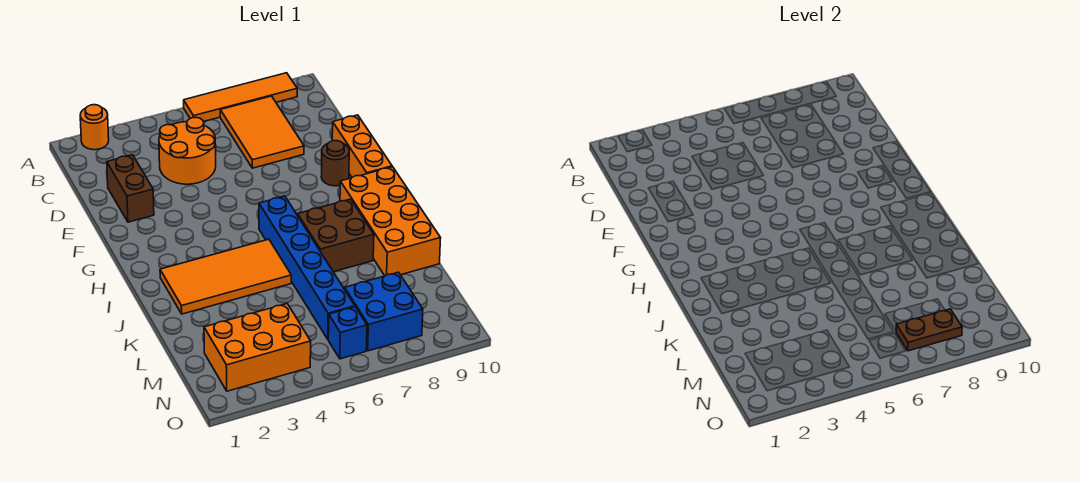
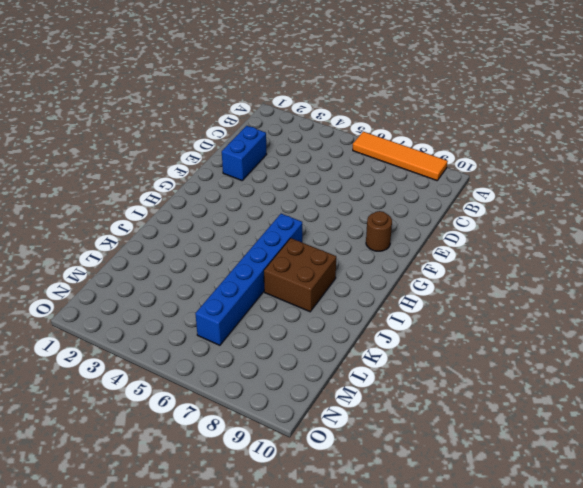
blue brick D2:E2 level 1 -> brown brick D2:E2 level 1
none -> orange round brick A2 level 1
none -> orange tile B7:D8 level 1
none -> orange round brick C4:D5 level 1

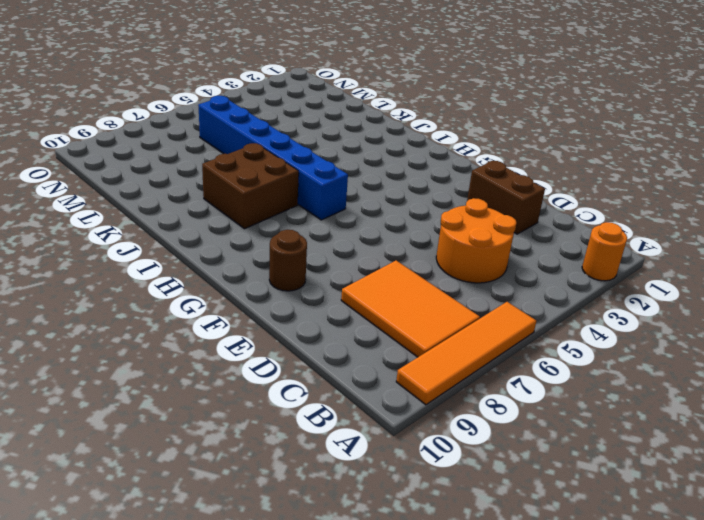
none -> orange brick E10:G10 level 1
none -> orange brick H9:K10 level 1
none -> orange tile I2:J5 level 1

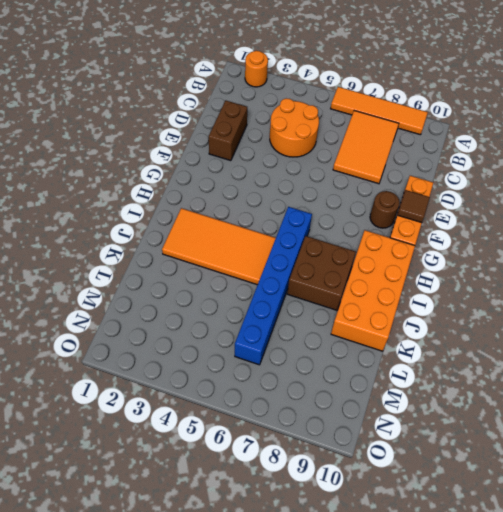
brown tile F10 level 2 -> none
none -> orange brick M2:N4 level 1
none -> blue brick M7:N8 level 1
none -> blue brick N6 level 1

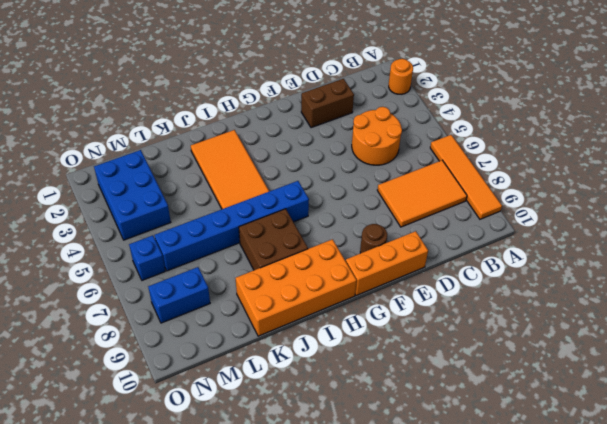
blue brick M2:N4 level 1 -> orange brick M2:N4 level 1
blue brick M8:N8 level 1 -> blue brick M7:N8 level 1
none -> brown plate N7:N8 level 2

